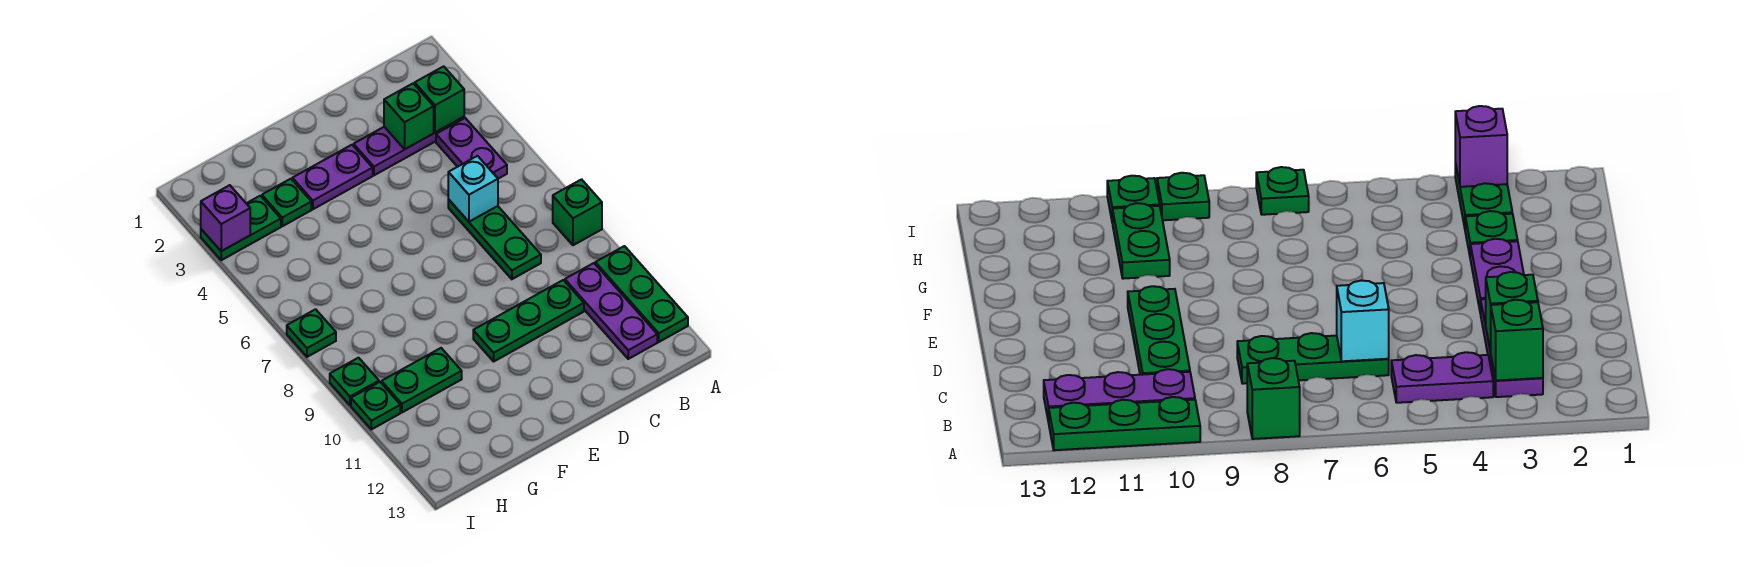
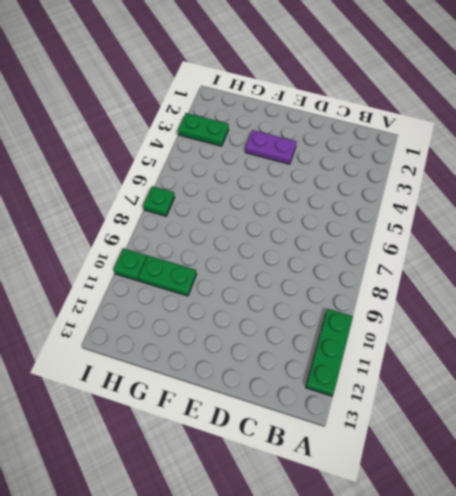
none -> green brick A8 level 1
none -> purple plate B3:D3 level 1
none -> purple plate B4:B5 level 1

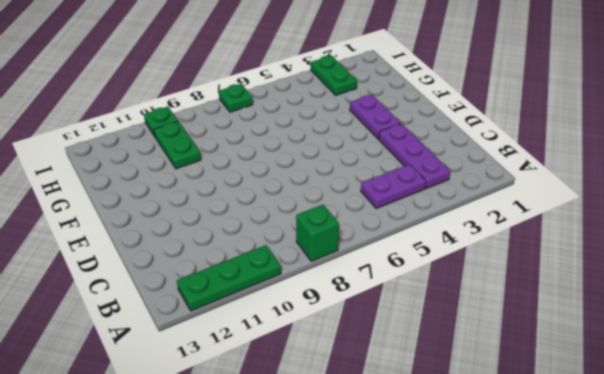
none -> purple plate B10:B12 level 1
none -> green plate C6:C8 level 1
none -> green plate C10:E10 level 1

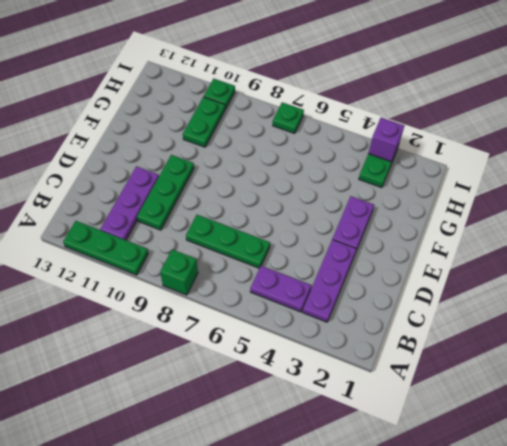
purple plate B11:D11 level 1 -> purple plate B10:B12 level 1
none -> green plate G3 level 1
none -> green plate I9 level 1
none -> green brick B3 level 2

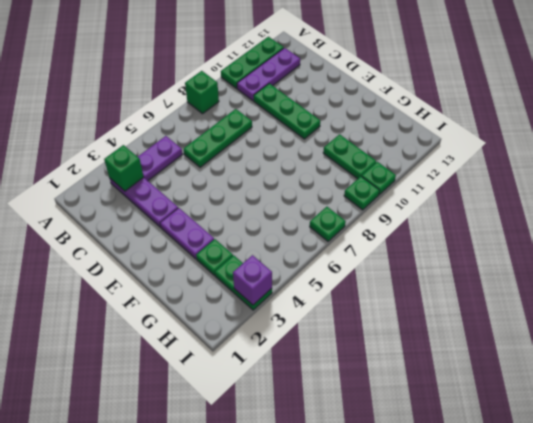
none -> green brick C3 level 2
none -> cyan brick C6 level 2

